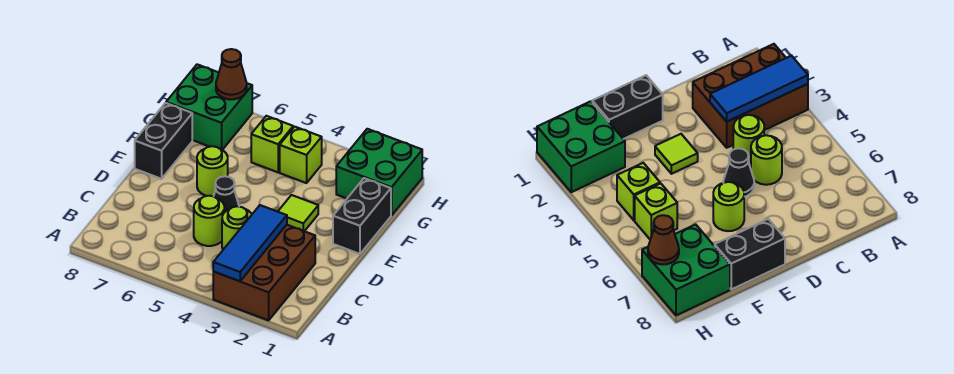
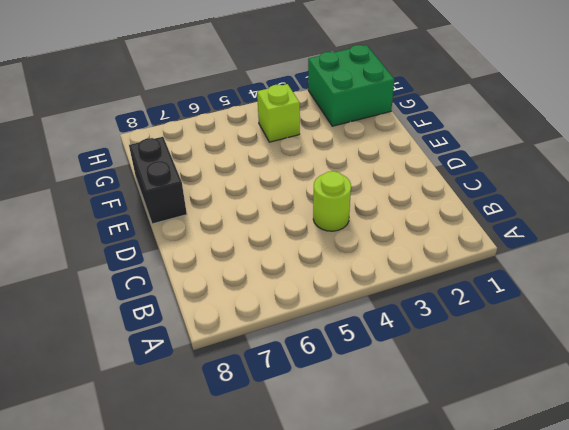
none -> brown brick A2:C3 level 1
none -> lime round brick C5 level 1
none -> black cone D5 level 1

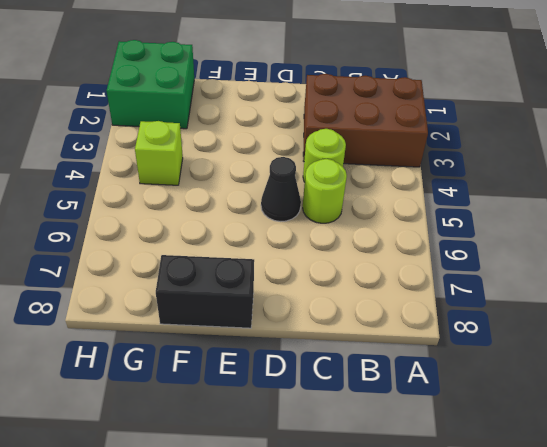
none -> black brick E1:F1 level 1
none -> lime tile E3 level 1
none -> lime round brick E6 level 1

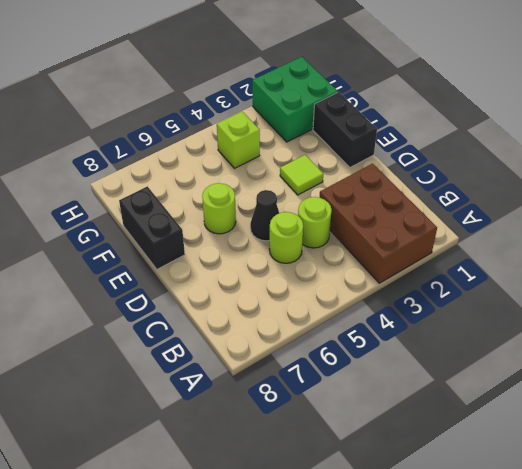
none -> lime brick G5 level 1
none -> green brick G7:H8 level 1
none -> blue tile A3:C3 level 2

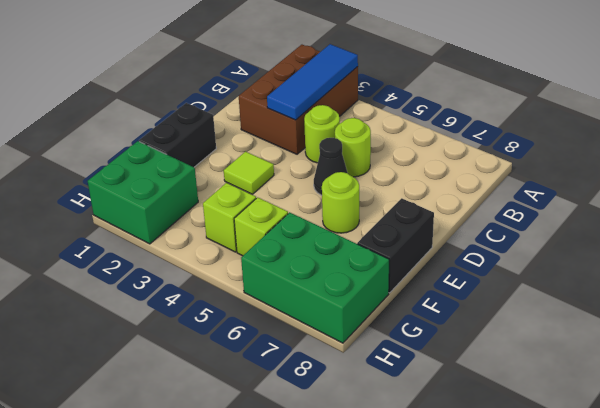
green brick G6:H8 level 1 -> green brick G7:H8 level 1
none -> brown cone H7 level 2

